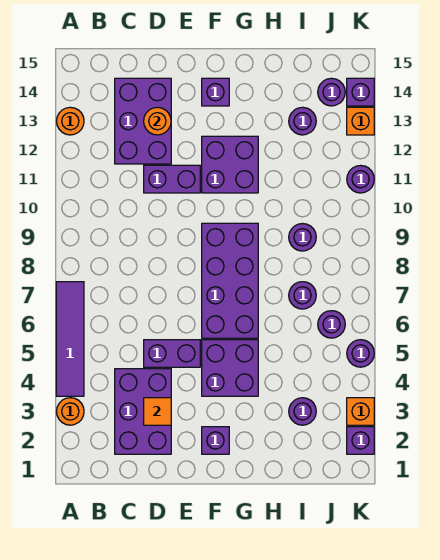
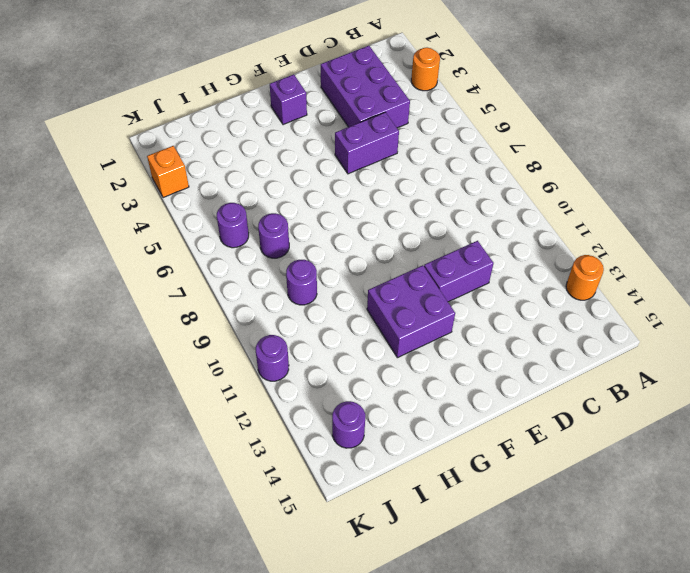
none -> purple tile A4:A7 level 1
none -> purple brick C12:D14 level 1
none -> purple brick F4:G5 level 1

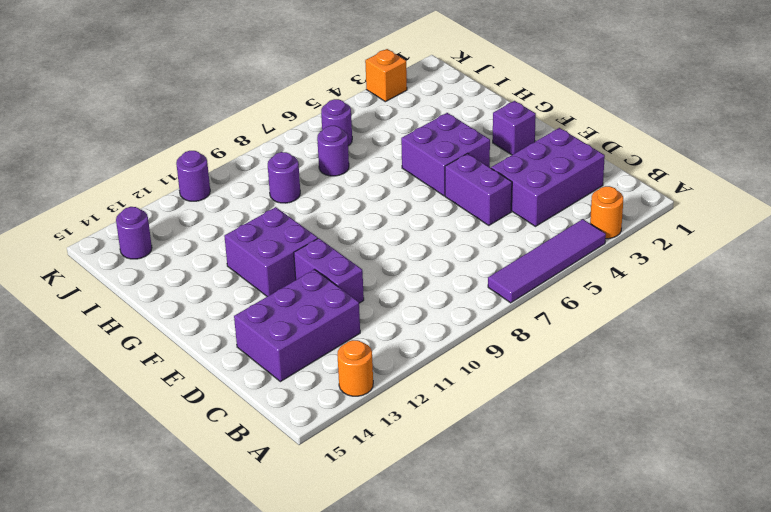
none -> purple brick F6:G9 level 1
none -> purple brick F14 level 1
none -> purple round brick I3 level 1

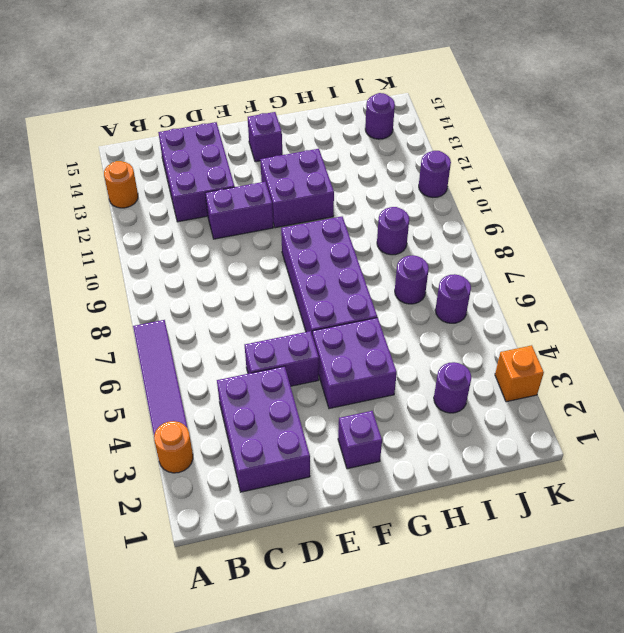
none -> purple round brick I13 level 1
none -> purple brick K2 level 1
none -> purple round brick K5 level 1

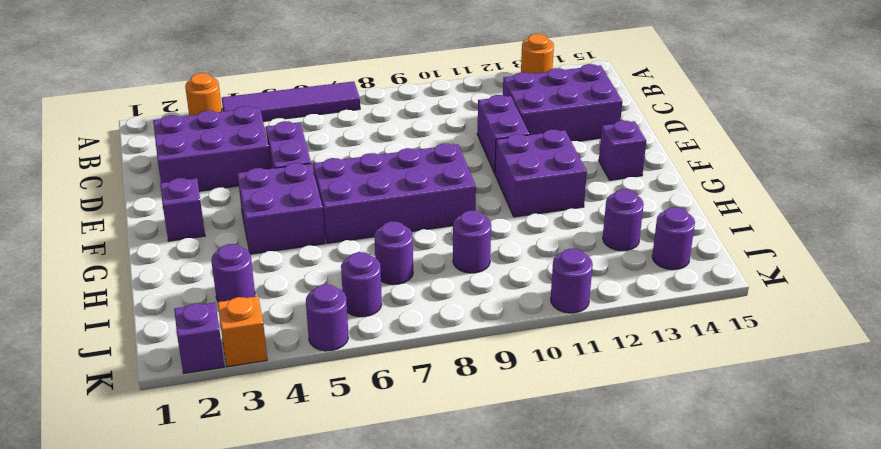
none -> orange brick K13 level 1
none -> purple brick K14 level 1
none -> orange tile D3 level 2

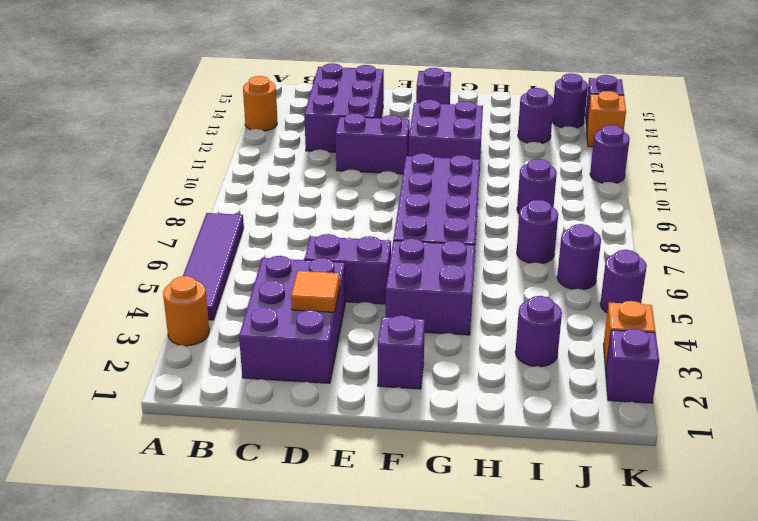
none -> orange round brick D13 level 2

